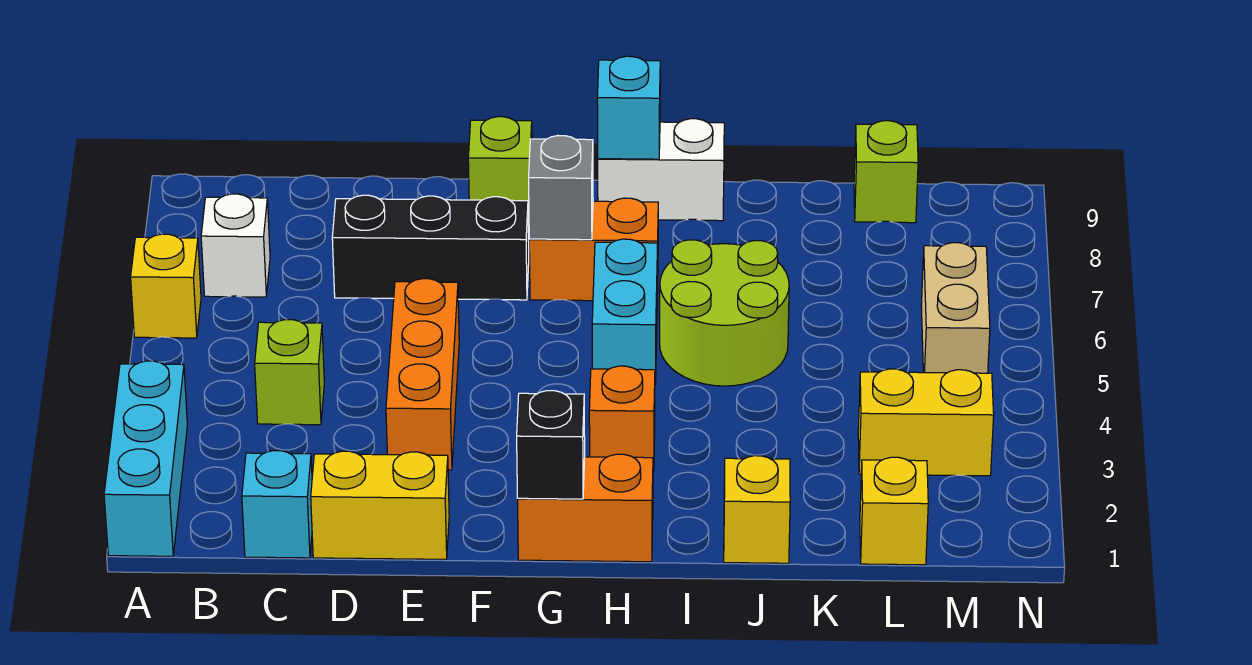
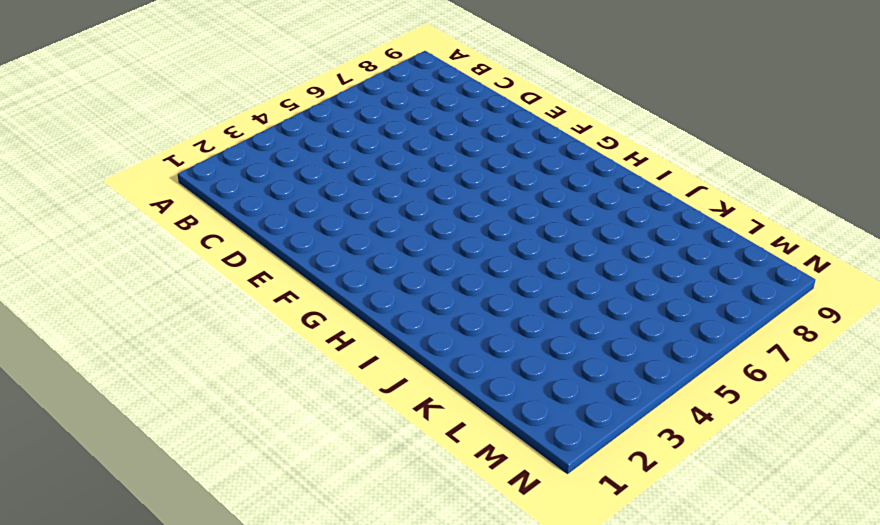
none -> cyan brick A1:A3 level 1
none -> yellow brick A6 level 1
none -> white brick B7 level 1

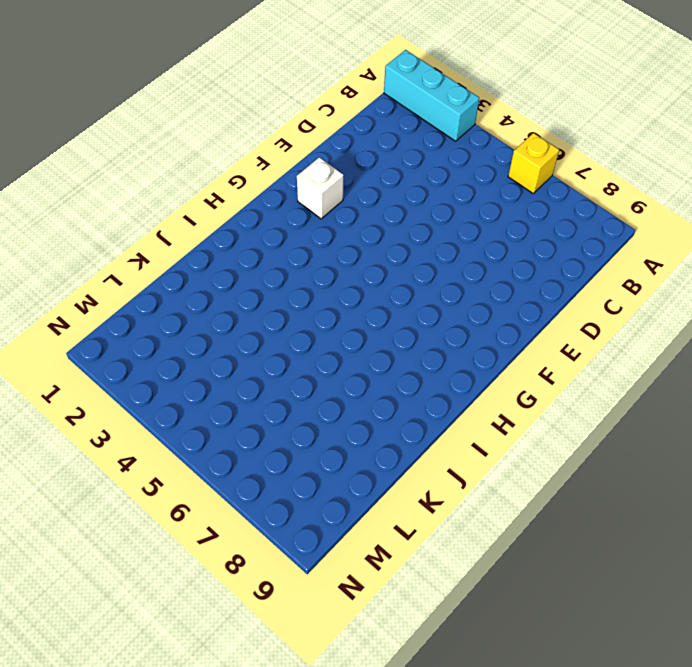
white brick F2 level 1 -> white brick B7 level 1
none -> cyan brick C1 level 1
none -> lime brick C4 level 1
none -> yellow brick D1:E1 level 1

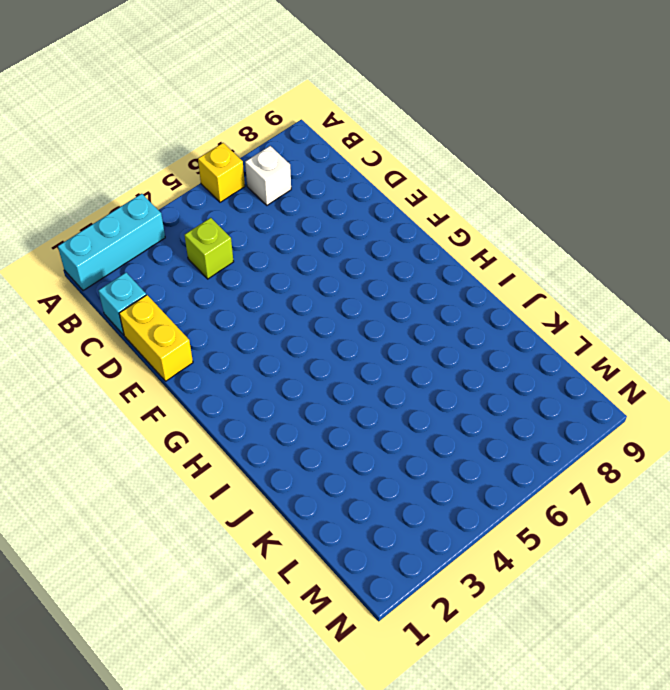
none -> black brick D7:F7 level 1
none -> orange brick E3:E5 level 1
none -> lime brick F9 level 1

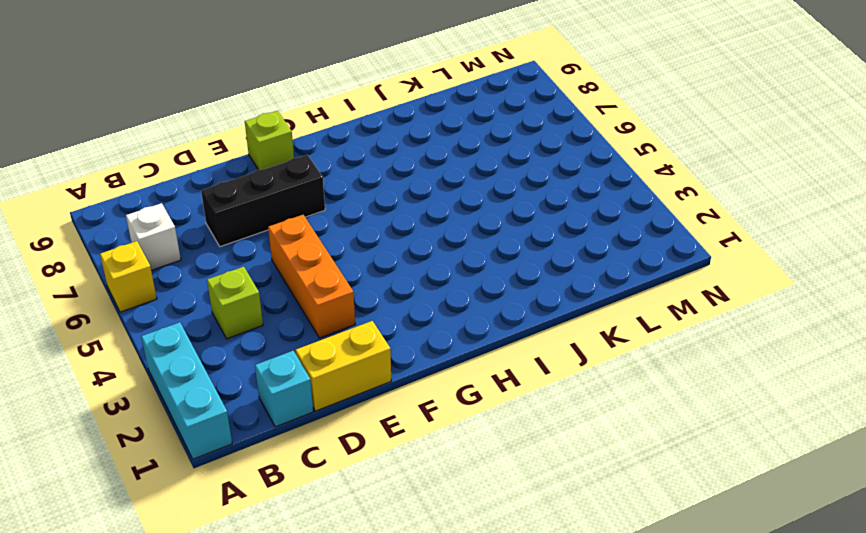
none -> orange brick G1:H1 level 1
none -> orange brick G7:H7 level 1
none -> orange brick H3 level 1

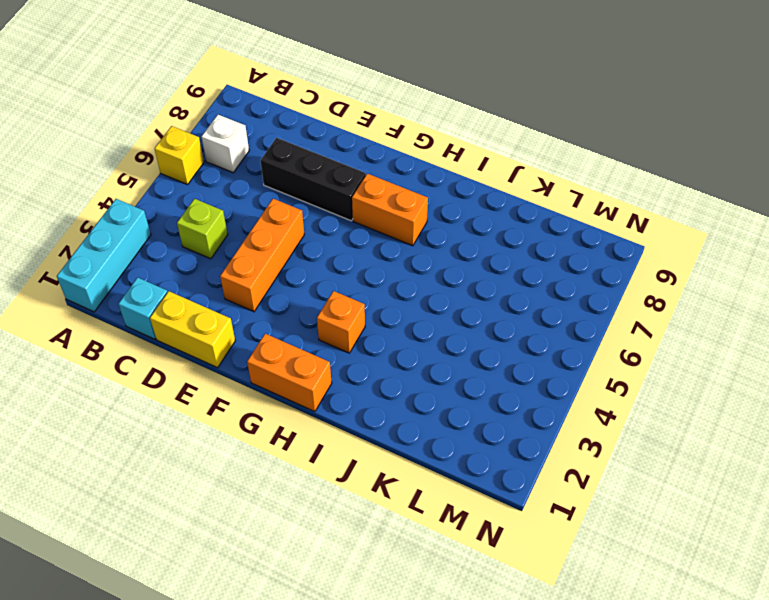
none -> lime brick F9 level 1
none -> cyan brick H5:H6 level 1
none -> white brick H9:I9 level 1

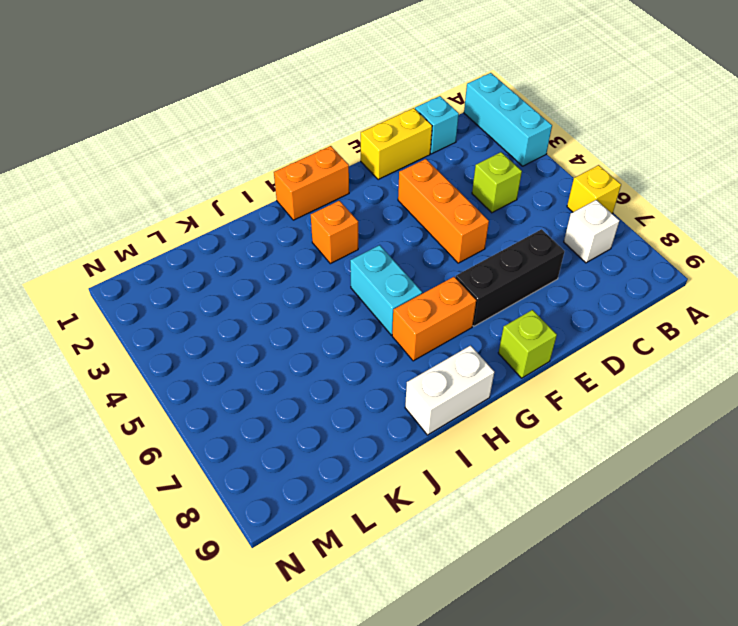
none -> lime round brick I5:J6 level 1
none -> yellow brick J1 level 1
none -> yellow brick L1 level 1

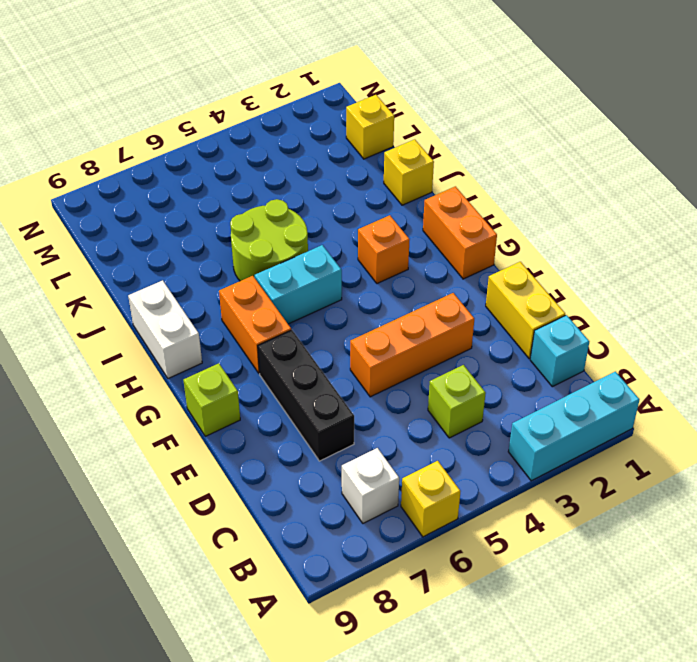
none -> yellow brick L3:M3 level 1
none -> lime brick L9 level 1
none -> tan brick M5:M6 level 1

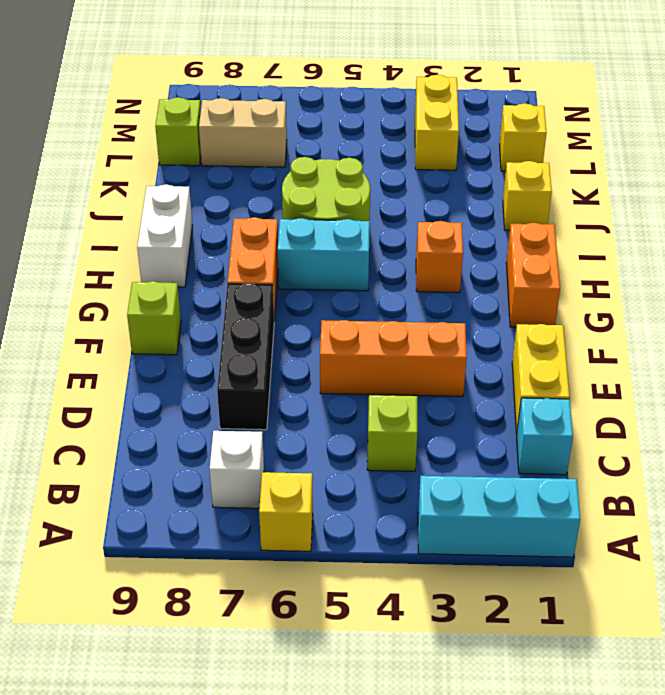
tan brick L7:L8 level 1 -> tan brick M5:M6 level 1
none -> black brick G1 level 2
none -> grey brick G7 level 2
none -> cyan brick H9 level 2

